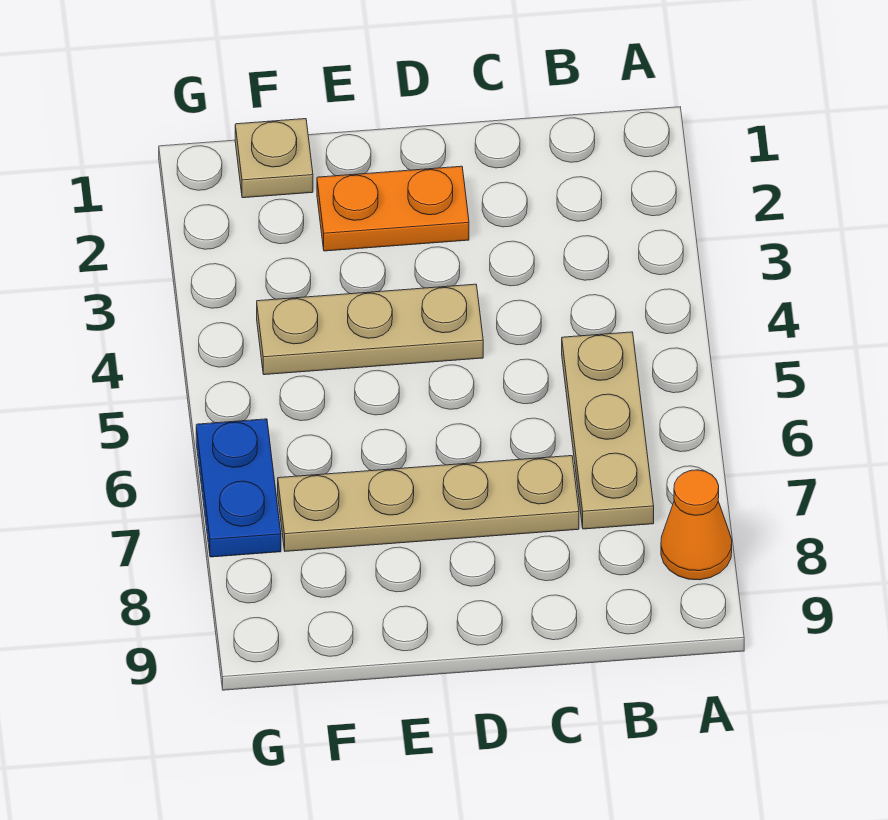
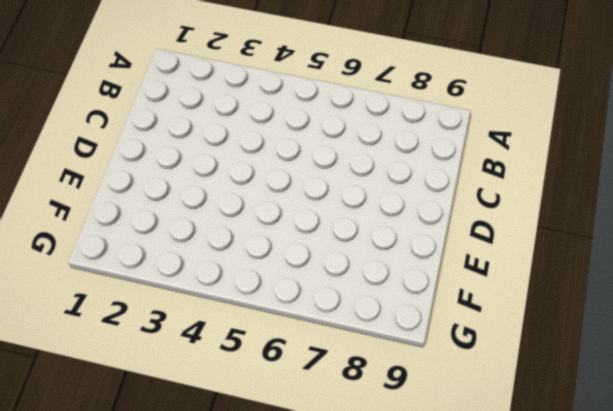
none -> orange cone A8 level 1
none -> tan plate B5:B7 level 1

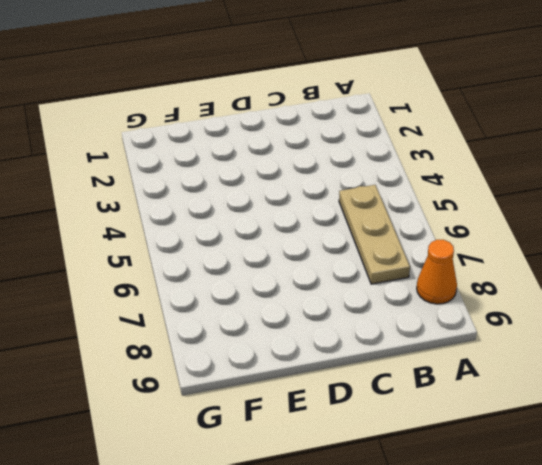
none -> tan plate C7:F7 level 1
none -> orange plate D2:E2 level 1

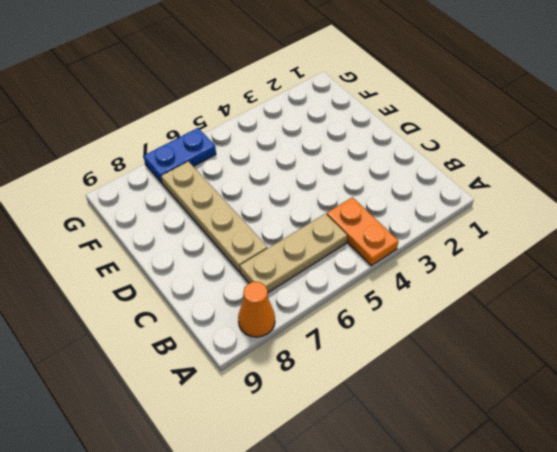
orange plate A4:B4 level 1 -> orange plate D2:E2 level 1
none -> tan plate D4:F4 level 1
none -> tan plate F1 level 1

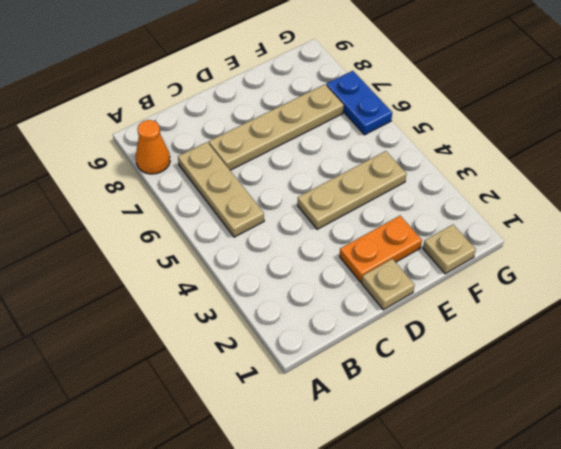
tan plate D1 level 1 -> none

